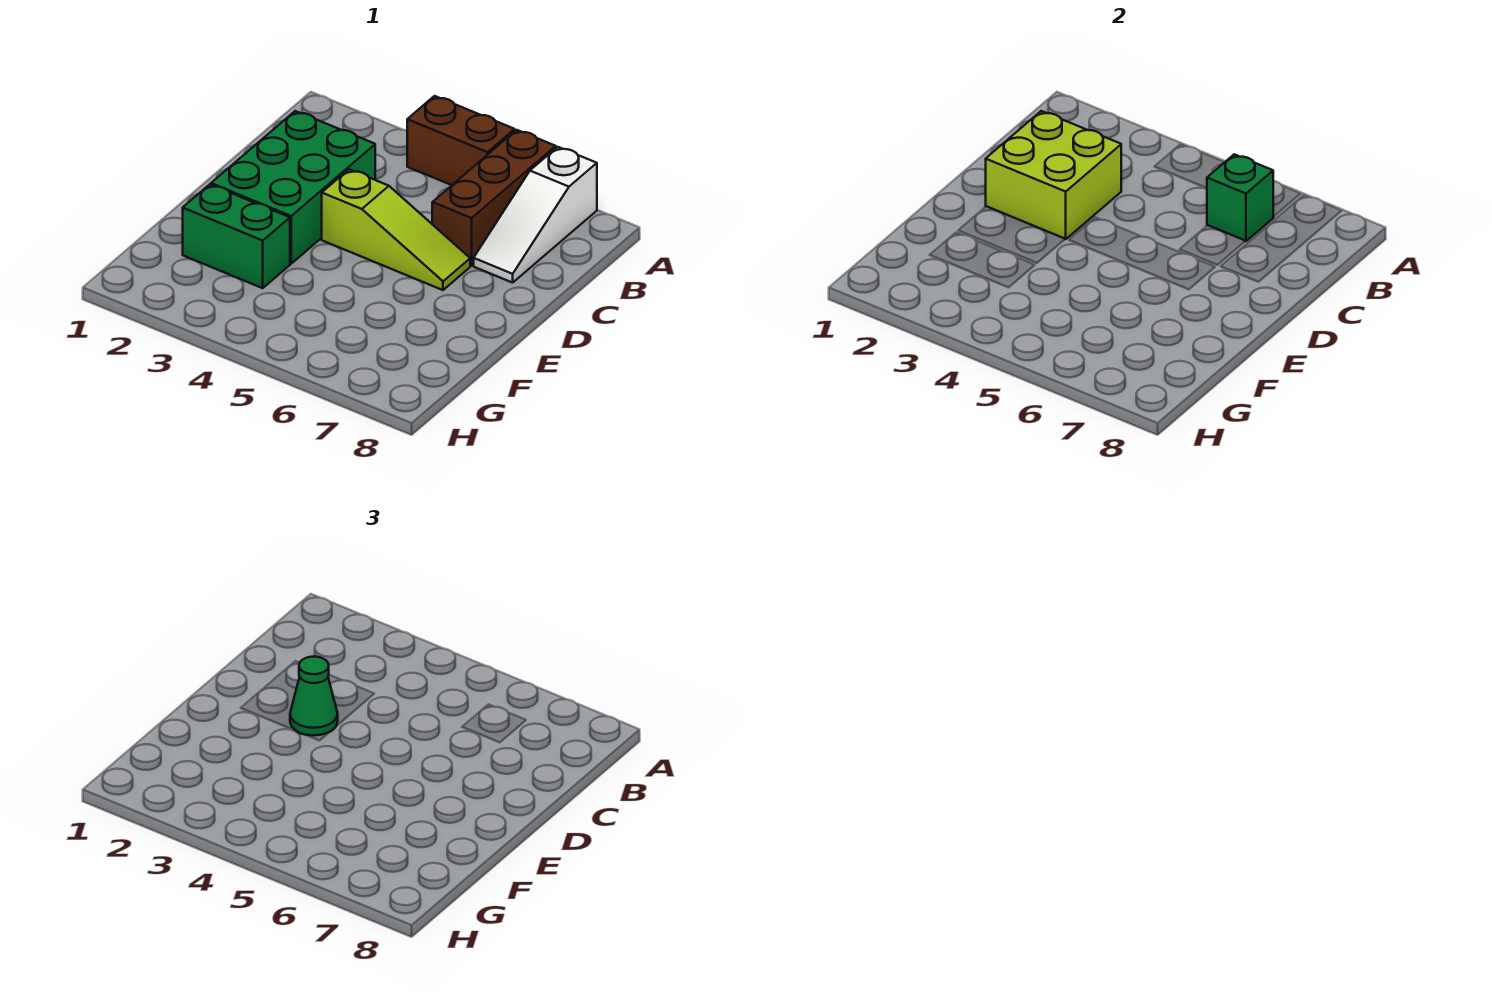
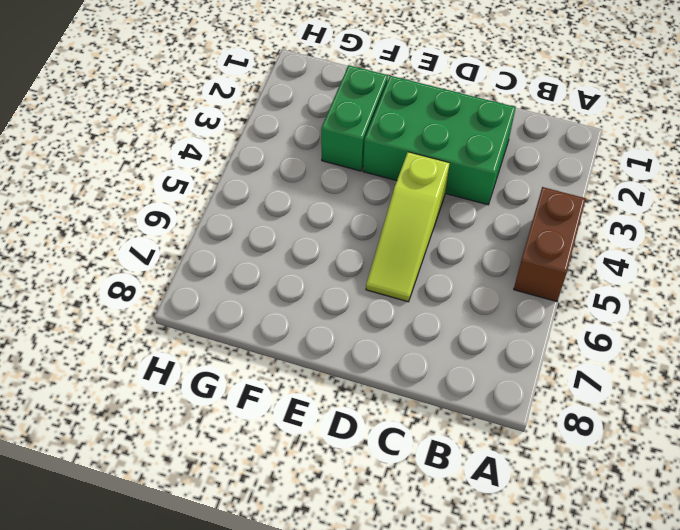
none -> brown brick A6:C6 level 1
none -> white slope A7:C7 level 1 top A

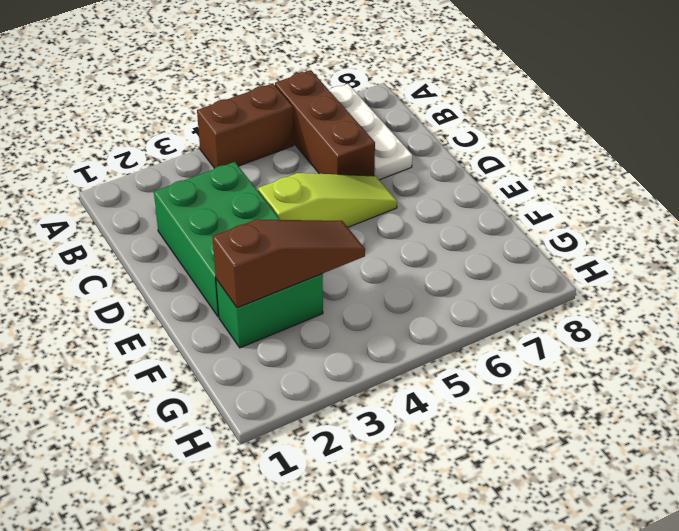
white plate A7:C7 level 1 -> white slope A7:C7 level 1 top A
brown slope F2:F4 level 2 top 2 -> none
none -> green brick B6 level 2
none -> lime brick C2:D3 level 2

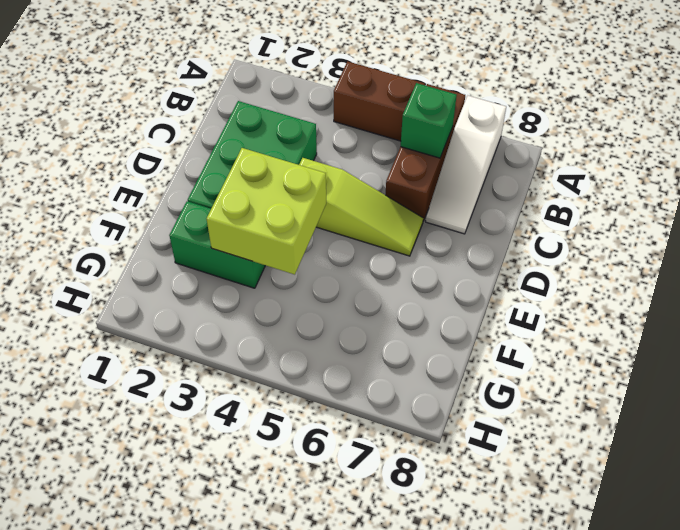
lime brick E3:F4 level 2 -> lime brick C2:D3 level 2
none -> green cone D3 level 3

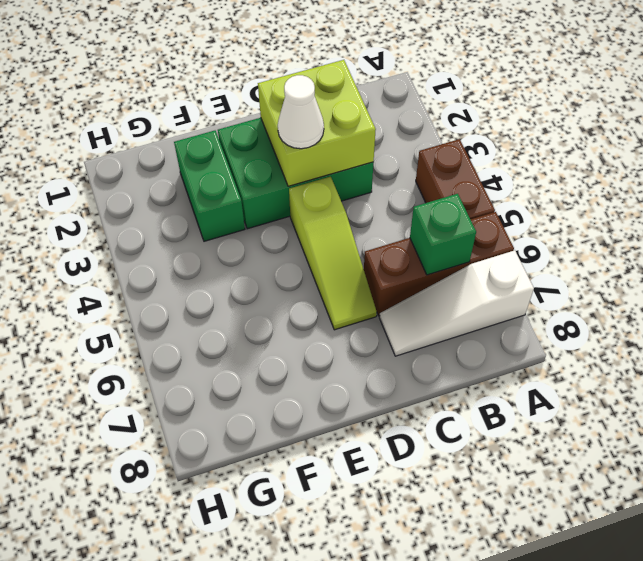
white cone D3 level 3 -> green cone D3 level 3

